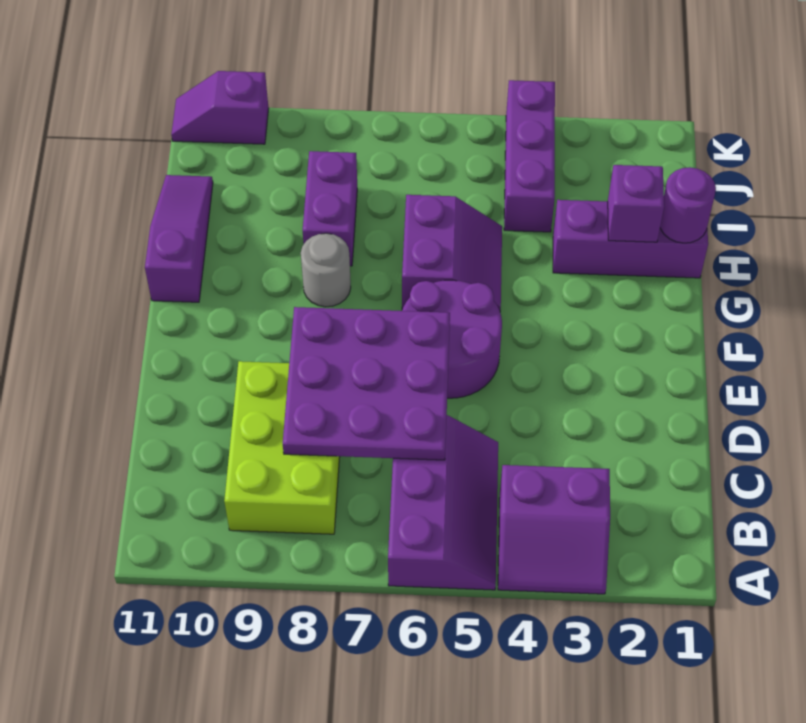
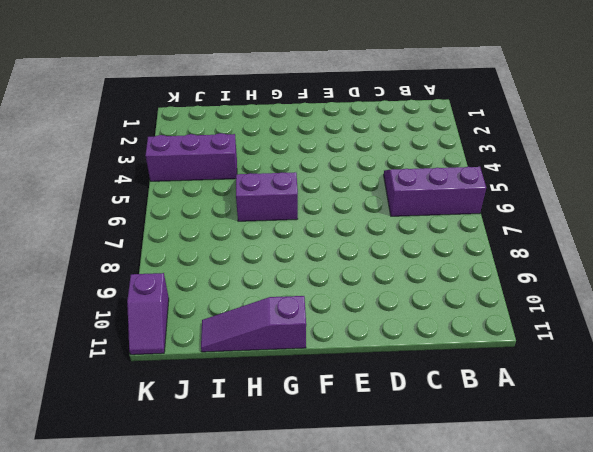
none -> purple slope A3:B4 level 1 top B
none -> lime brick B8:D9 level 1
none -> purple round brick E5:F6 level 1

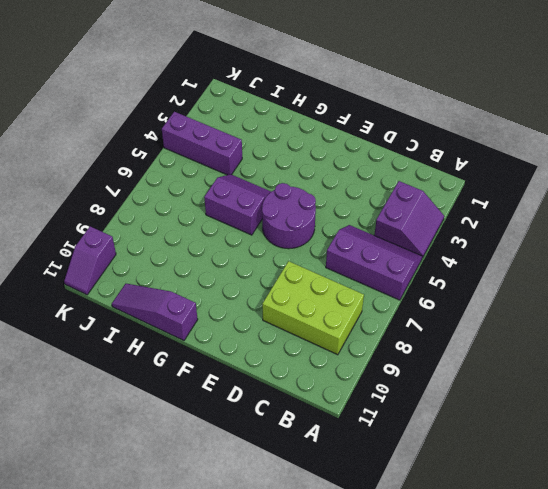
none -> grey round brick G8 level 1
none -> purple brick H1:H3 level 1
none -> purple brick H8:I8 level 1

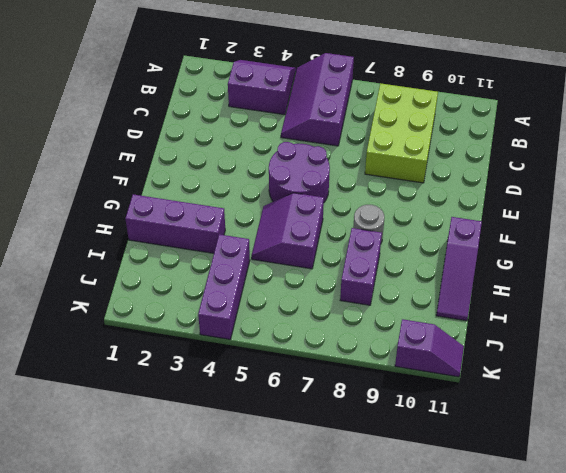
none -> purple plate C6:E8 level 2
none -> purple round brick H1 level 2
none -> purple brick H2 level 2

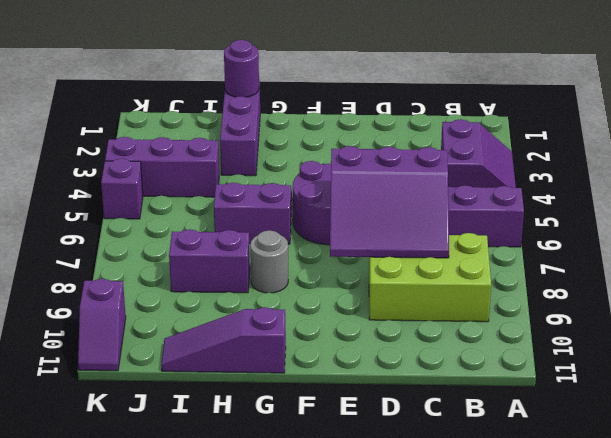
purple slope C6:E8 level 2 top 6 -> purple plate C6:E8 level 2
purple brick K5 level 1 -> purple brick H2 level 2

